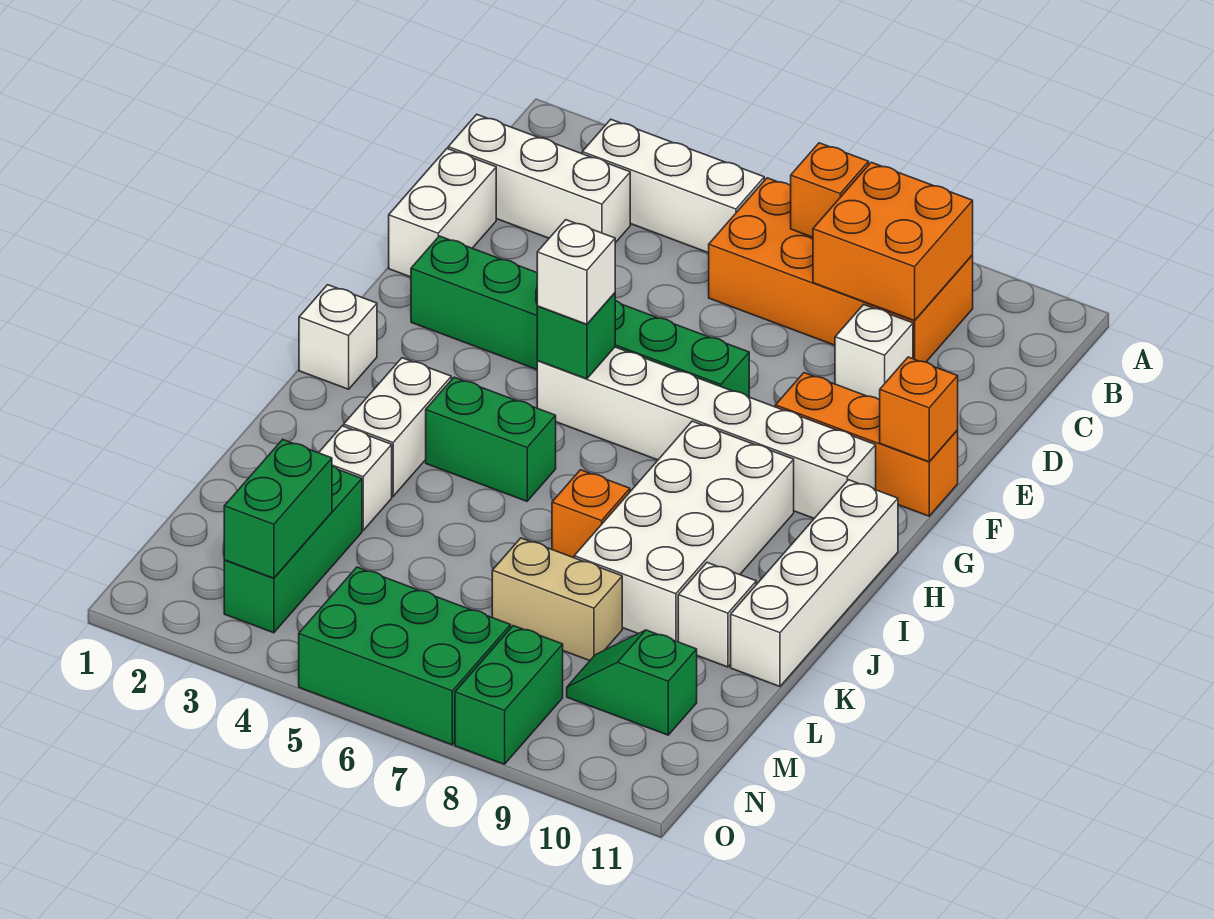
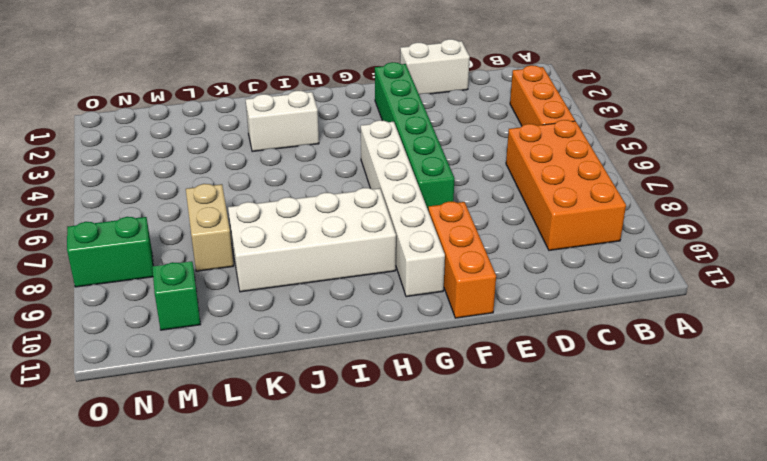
orange brick B3:B5 level 1 -> white brick B3:B5 level 1
none -> white brick C1:C3 level 1
none -> white brick D9 level 1
none -> white brick H1 level 1

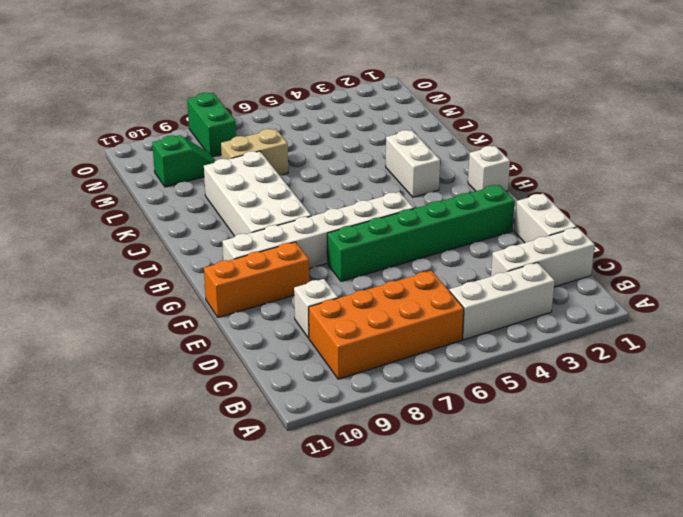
none -> white brick H11:K11 level 1
none -> green brick I4:I5 level 1
none -> orange brick J7 level 1

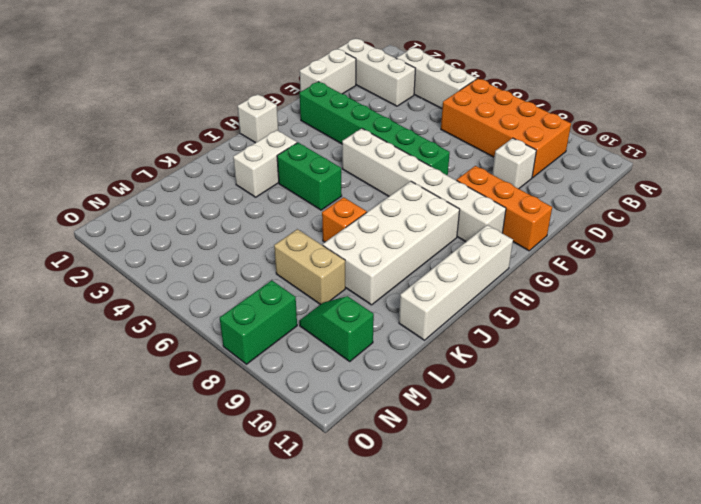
none -> white brick K3 level 1
none -> white brick K10 level 1
none -> green brick L3:N3 level 1

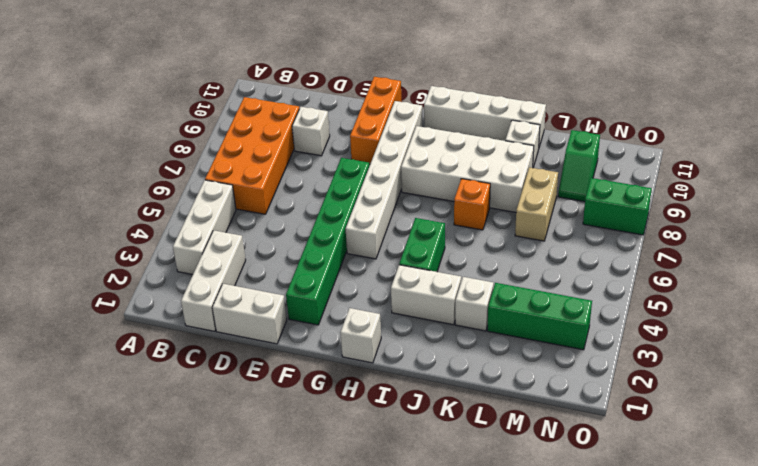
none -> green brick N5:O7 level 1
none -> orange brick B7 level 2
none -> orange brick B8:C9 level 2

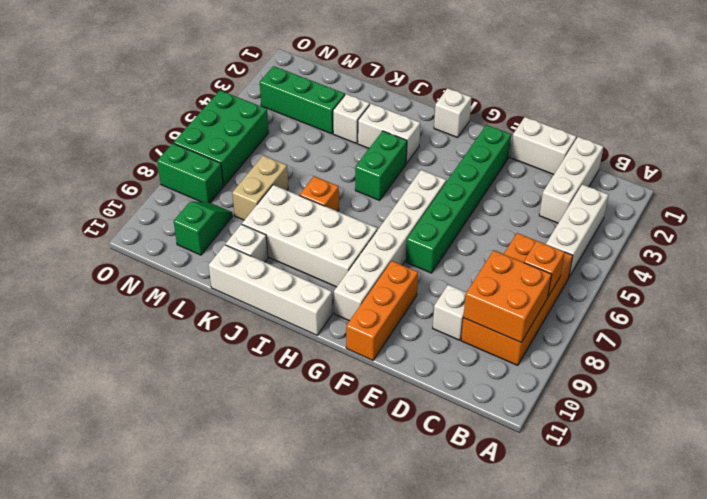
none -> orange brick F11 level 2
none -> green brick G5 level 2
none -> green brick M3:N3 level 2

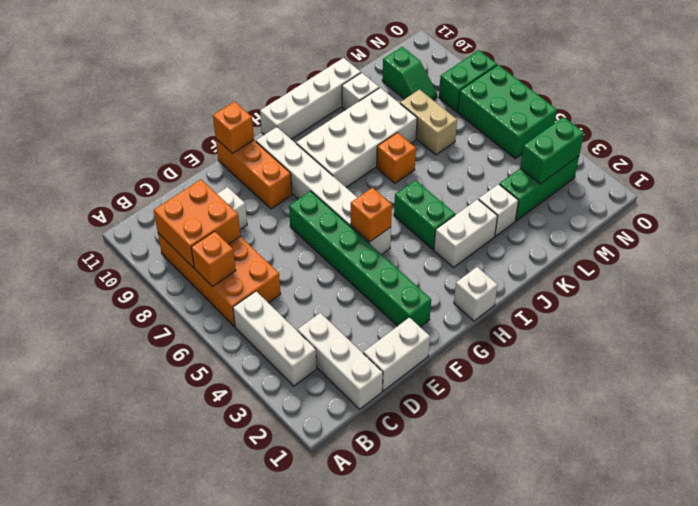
orange brick G5 level 2 -> green brick G5 level 2
none -> white brick G5 level 3

